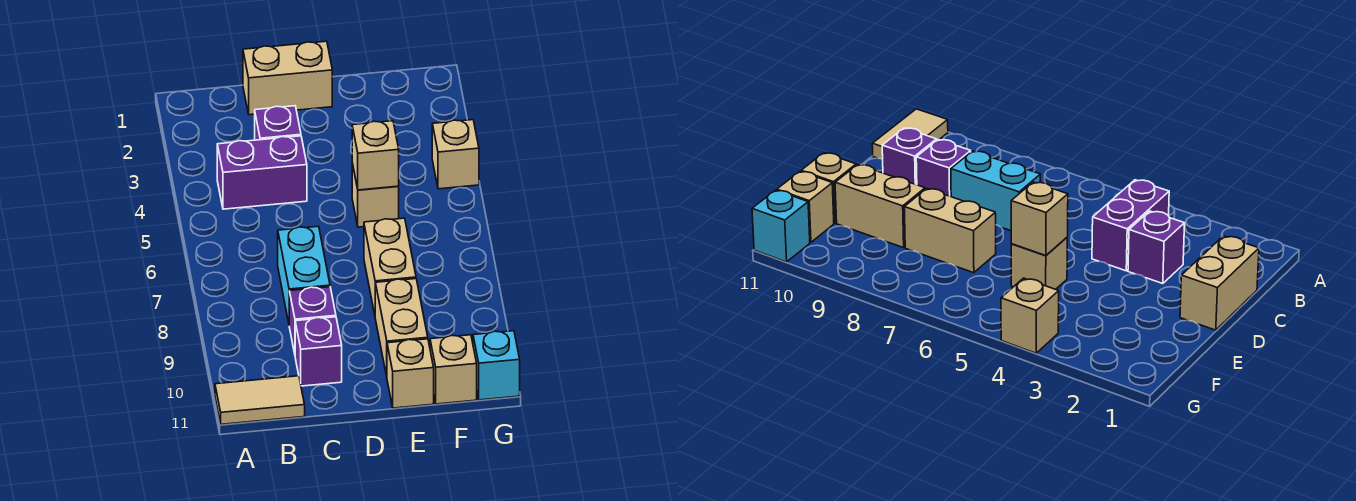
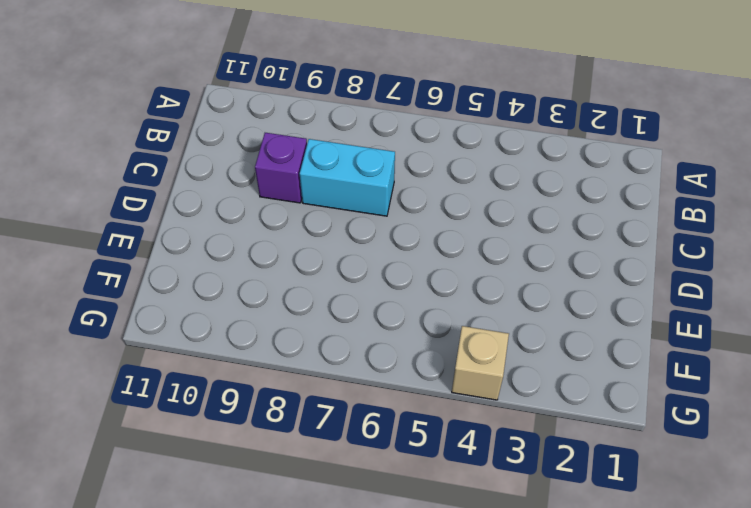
none -> tan tile A11:B11 level 1
none -> purple brick B4:C4 level 1
none -> tan brick C1:D1 level 1

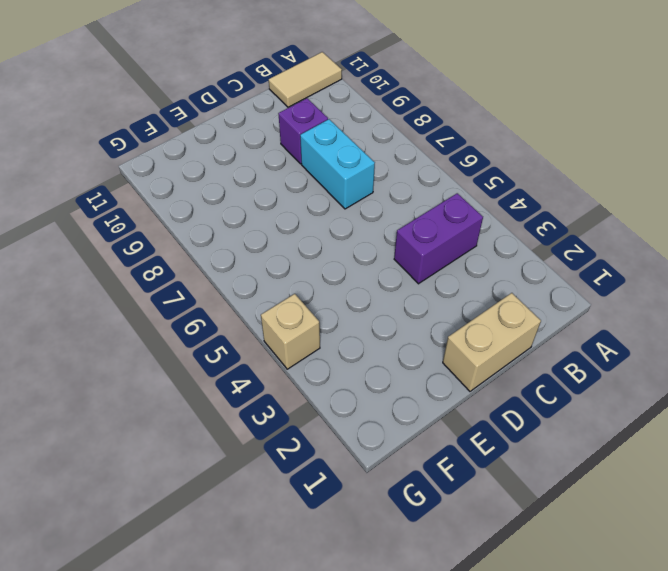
none -> purple brick C3 level 1
none -> purple brick C10 level 1
none -> tan brick E5 level 1

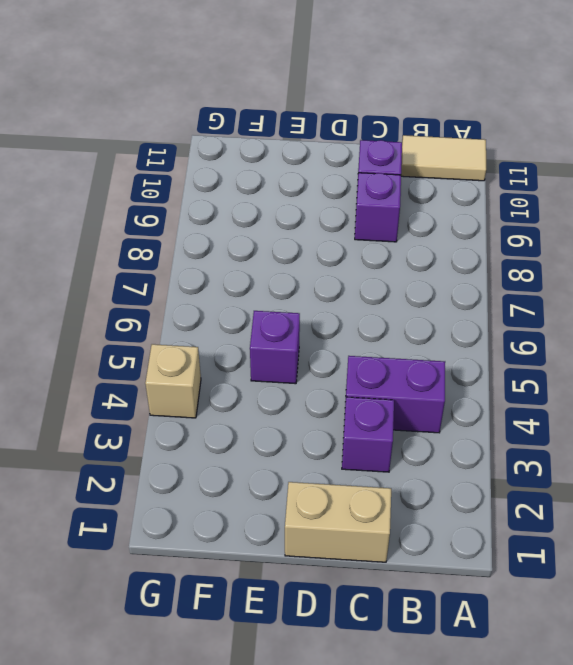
purple brick E5 level 1 -> tan brick E5 level 1
none -> cyan brick C7:C8 level 1
none -> tan brick E7:E8 level 1
none -> tan brick E9:E10 level 1

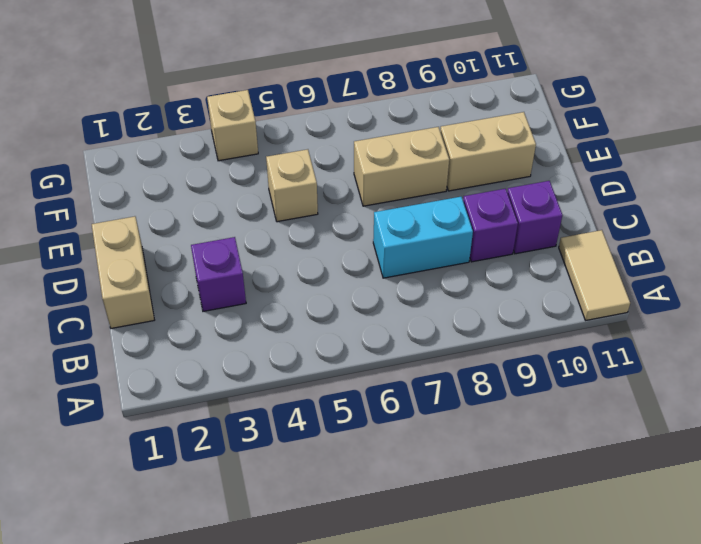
none -> purple brick B4:C4 level 1
none -> tan brick E11 level 1
none -> tan brick F11 level 1

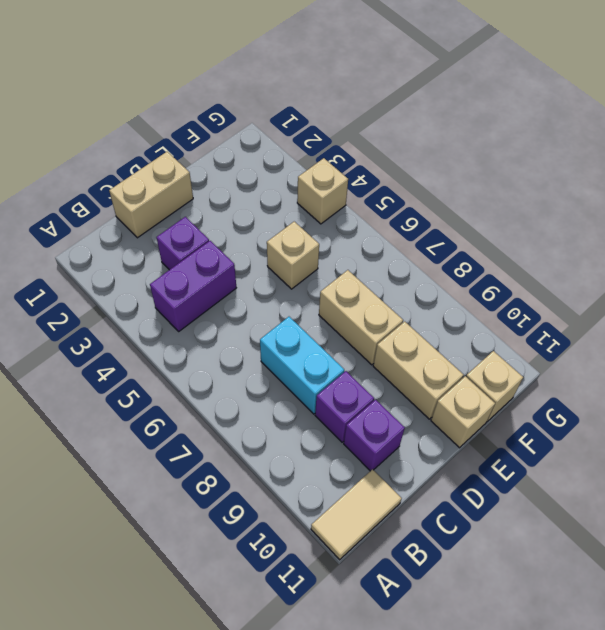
none -> cyan brick G11 level 1
none -> tan brick E5 level 2

